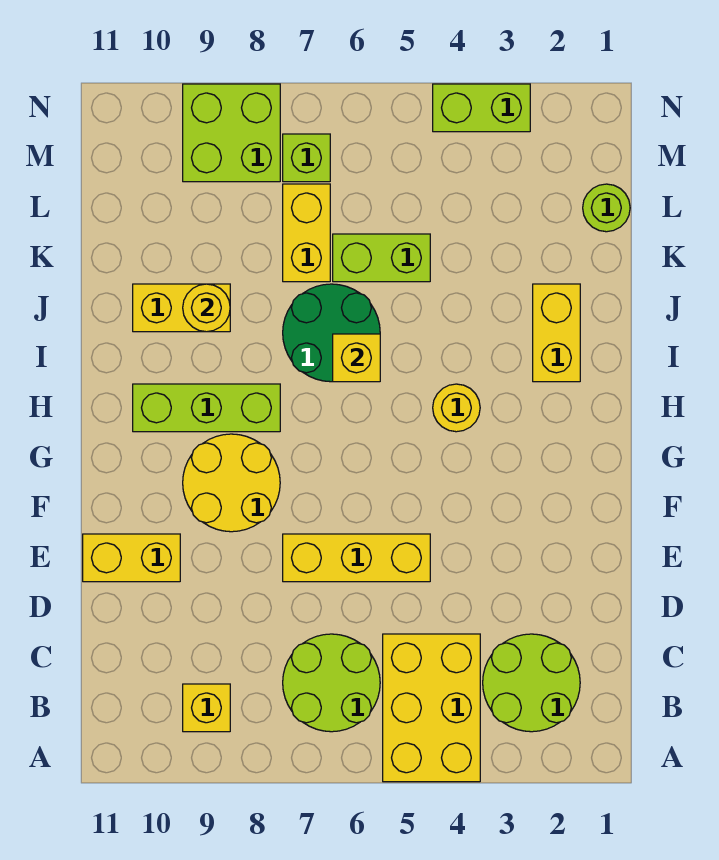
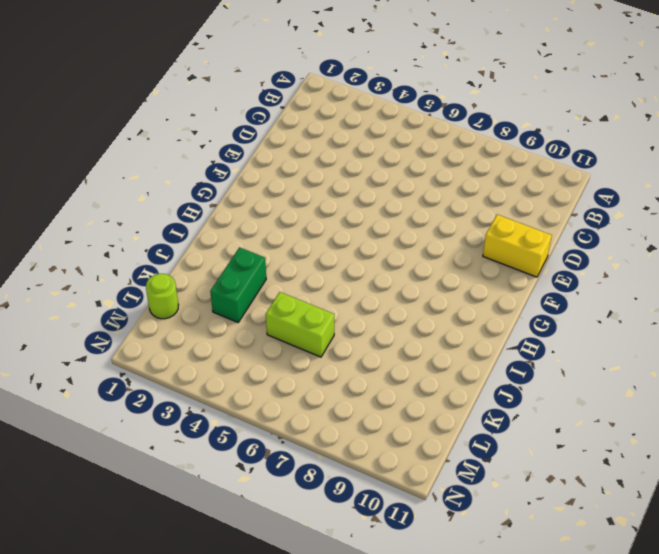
green brick J3:K3 level 1 -> none
none -> yellow brick A4:C5 level 1
none -> lime round brick B2:C3 level 1
none -> lime round brick B6:C7 level 1

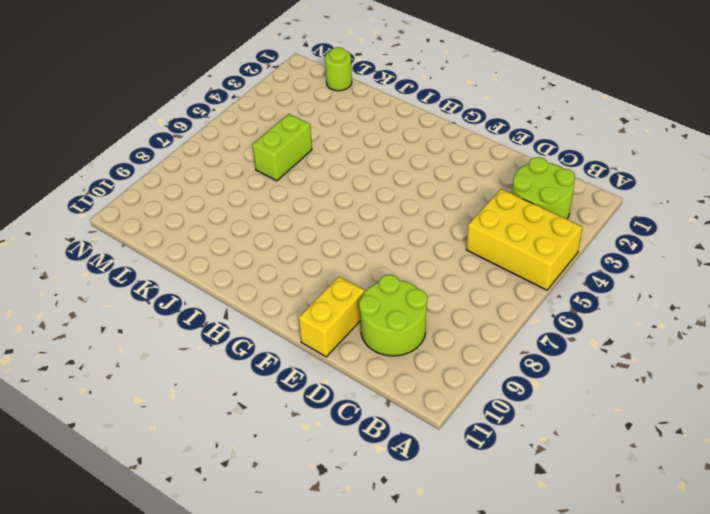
lime round brick C9:D10 level 1 -> lime round brick B6:C7 level 1
none -> yellow brick B9 level 1
none -> yellow brick E5:E7 level 1
none -> yellow round brick F8:G9 level 1

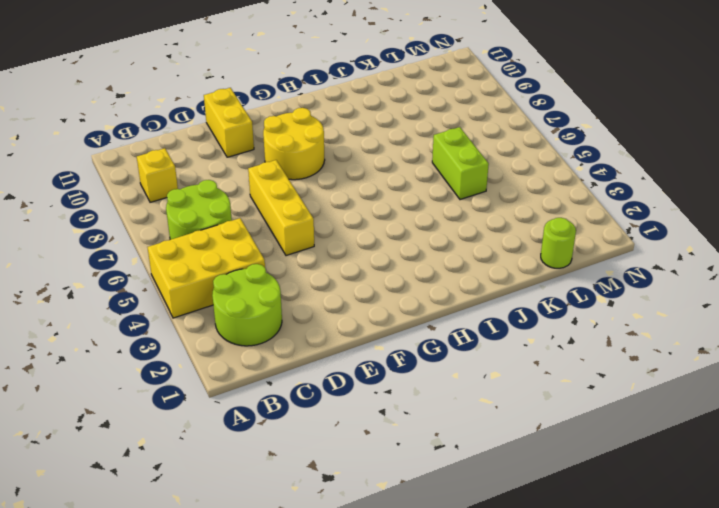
none -> yellow round brick H4 level 1
none -> lime brick H8:H10 level 1
none -> yellow brick I2:J2 level 1

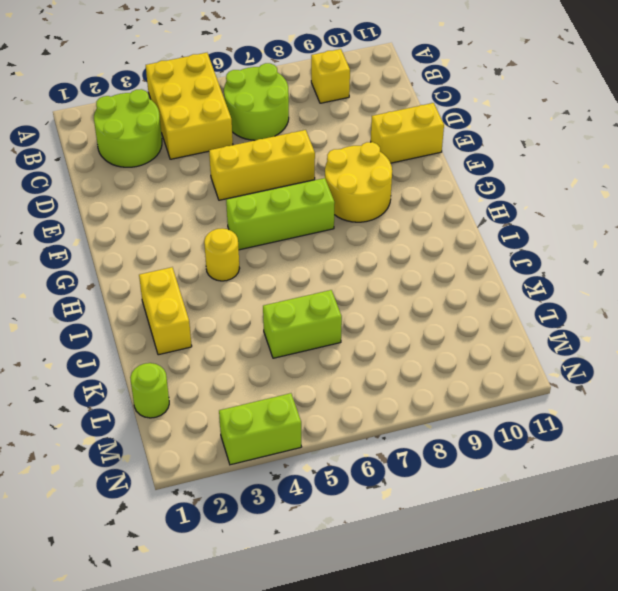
lime brick G5:G7 level 1 -> lime brick H8:H10 level 1
none -> green round brick I6:J7 level 1
none -> yellow brick J9:J10 level 1
none -> yellow brick K7:L7 level 1

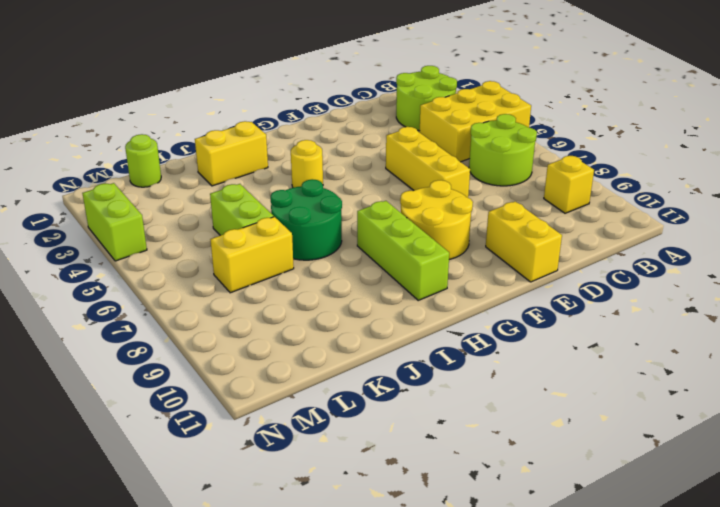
none -> yellow brick J9:J10 level 1
none -> lime brick M7 level 1
none -> lime brick M8:N9 level 1

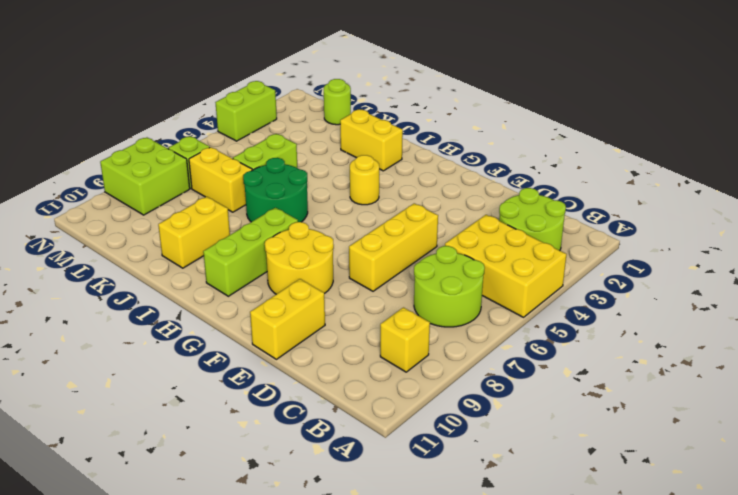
none -> yellow brick I6 level 2
none -> yellow round brick J9 level 2

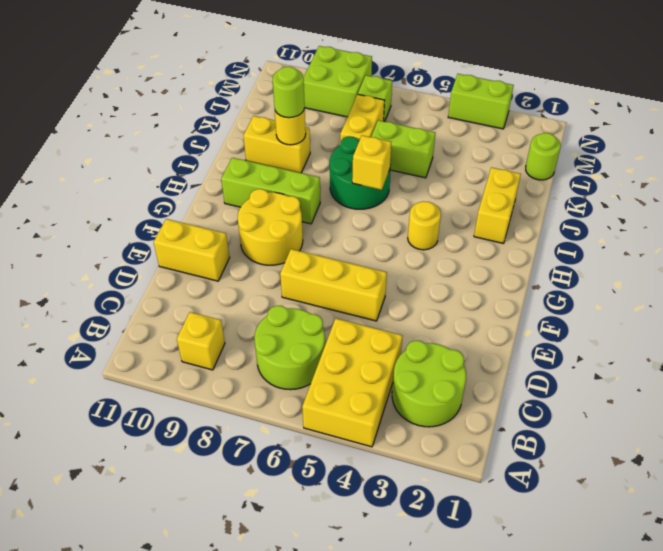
lime round brick J9 level 3 -> none

